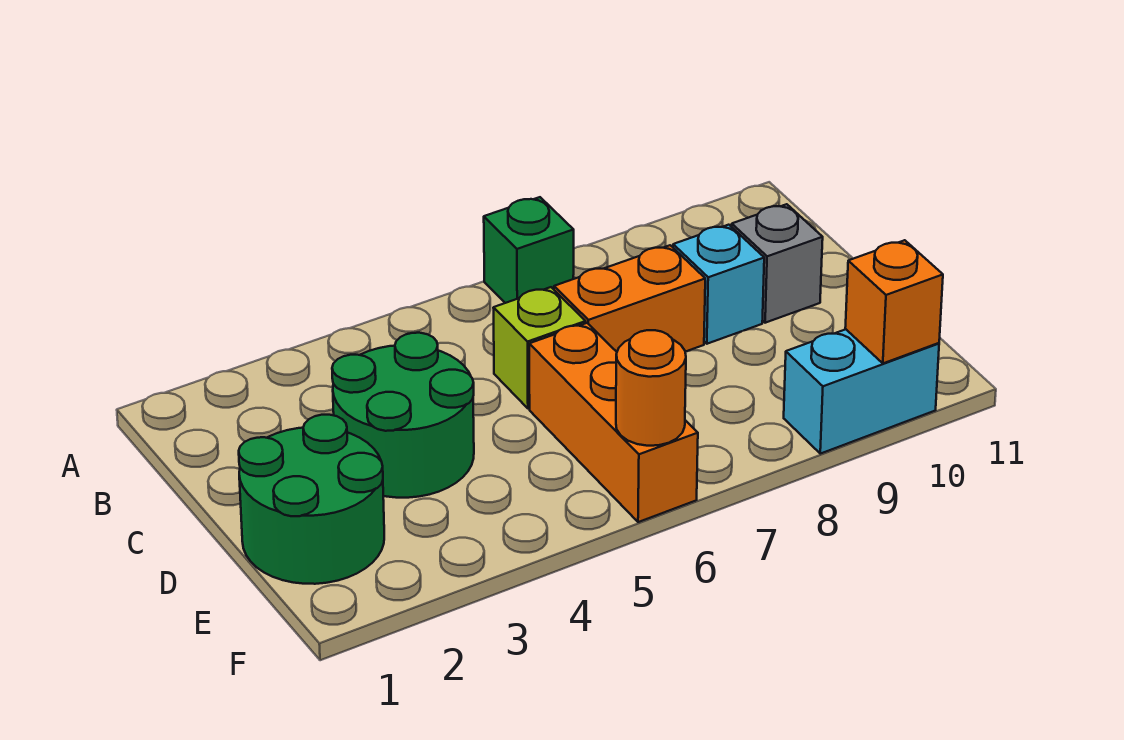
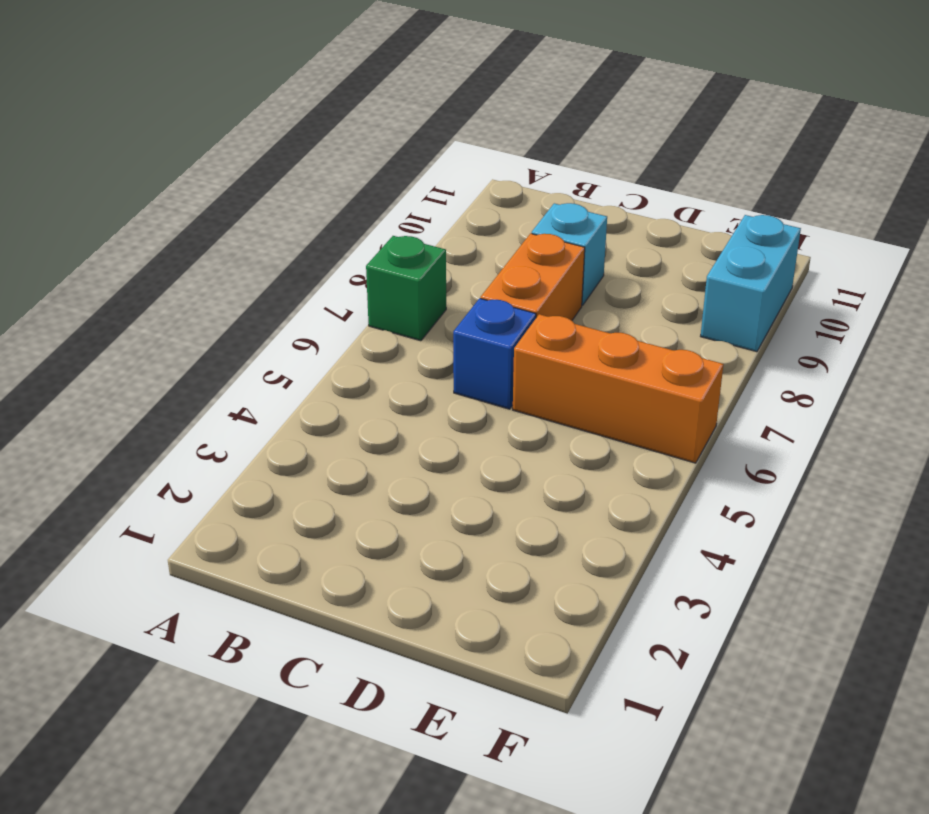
blue brick C6 level 1 -> lime brick C6 level 1
none -> green round brick C3:D4 level 1
none -> grey brick C10 level 1

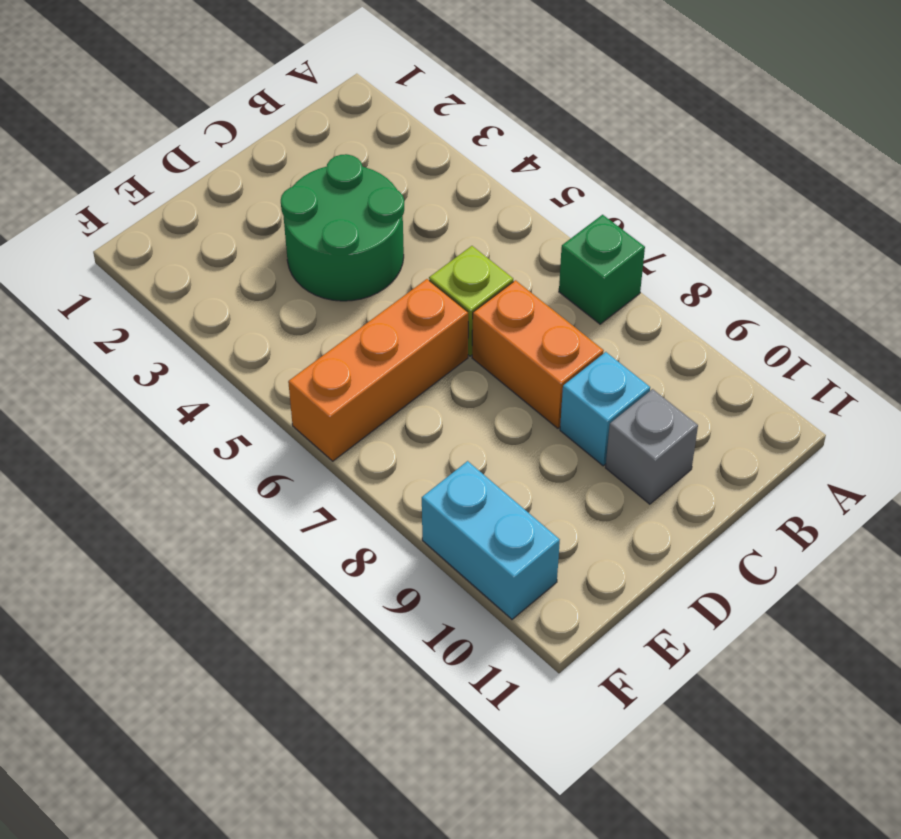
none -> green round brick D1:E2 level 1
none -> orange round brick F6 level 2

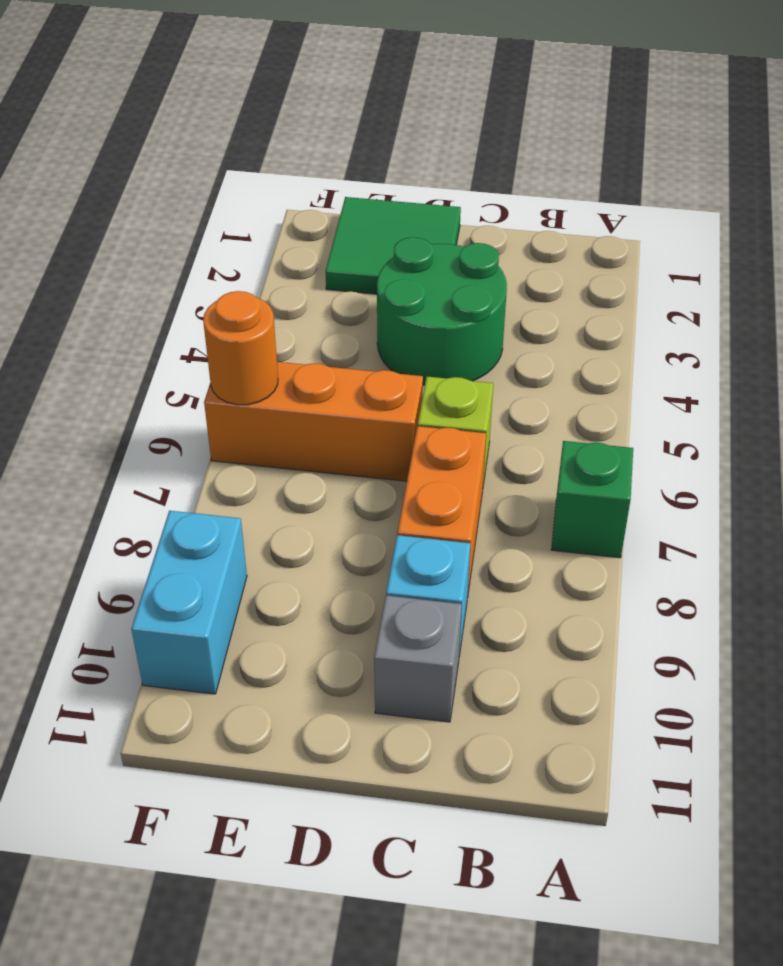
green tile D1:E2 level 1 -> green round brick D1:E2 level 1
none -> orange brick F10 level 2

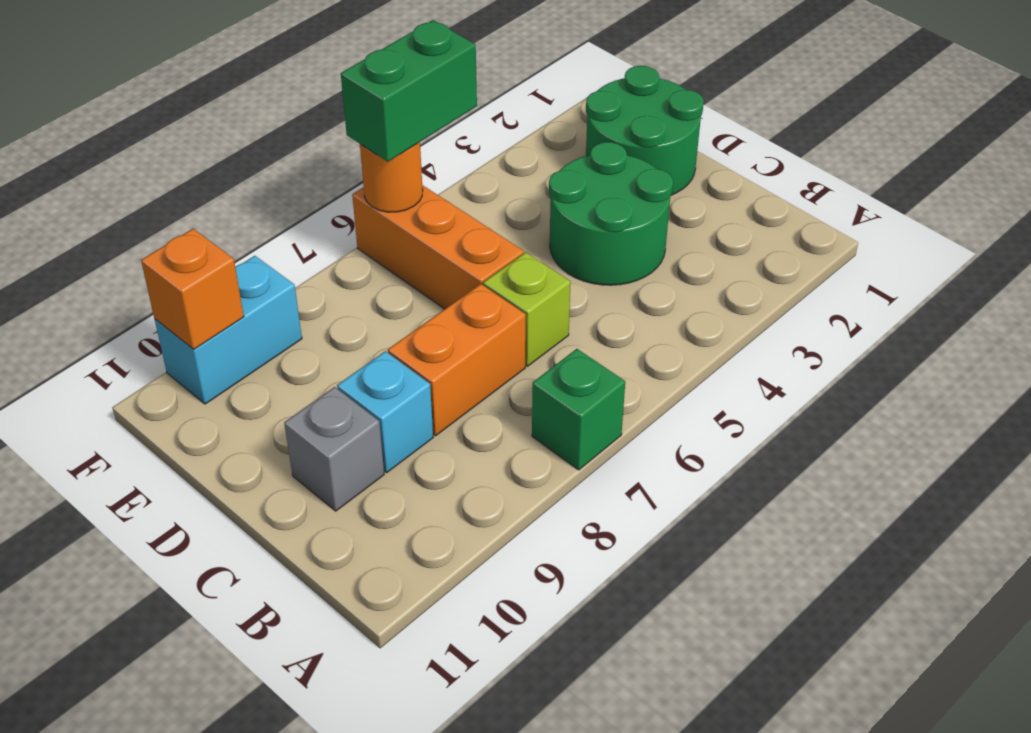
green brick F5:F6 level 3 -> none

